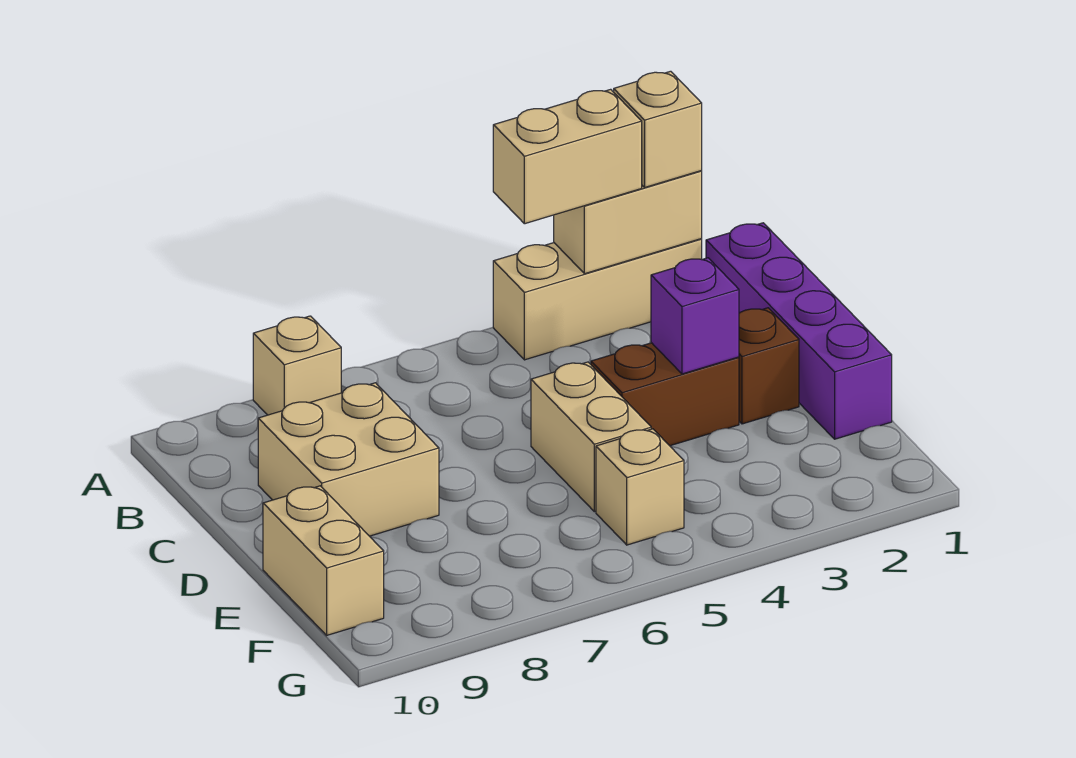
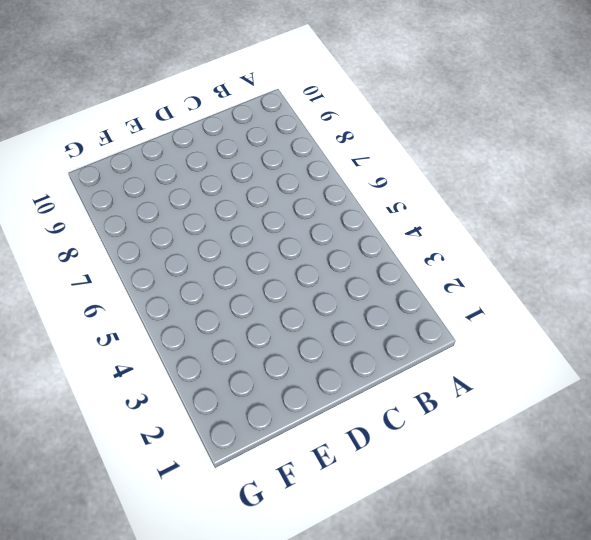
none -> tan brick A2:A4 level 1
none -> tan brick A8 level 1
none -> purple brick B1:E1 level 1

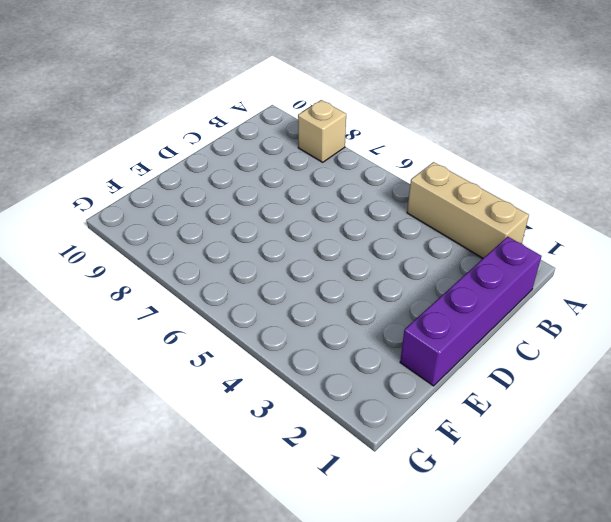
none -> tan brick C8:D9 level 1
none -> brown brick D2 level 1
none -> brown brick D3:D4 level 1

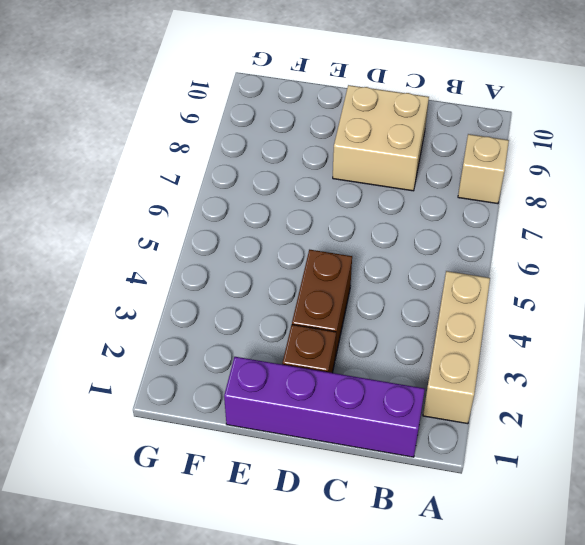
none -> tan brick D5:E5 level 1
none -> tan brick E10:F10 level 1
none -> tan brick F5 level 1

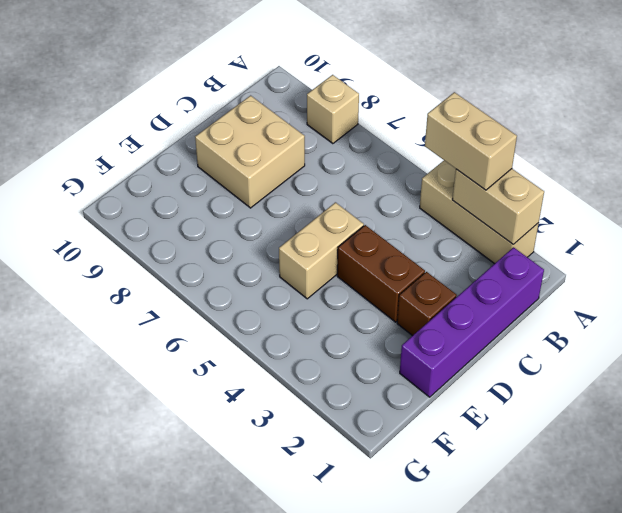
none -> tan brick E10:F10 level 1
none -> tan brick F5 level 1
none -> purple brick D3 level 2

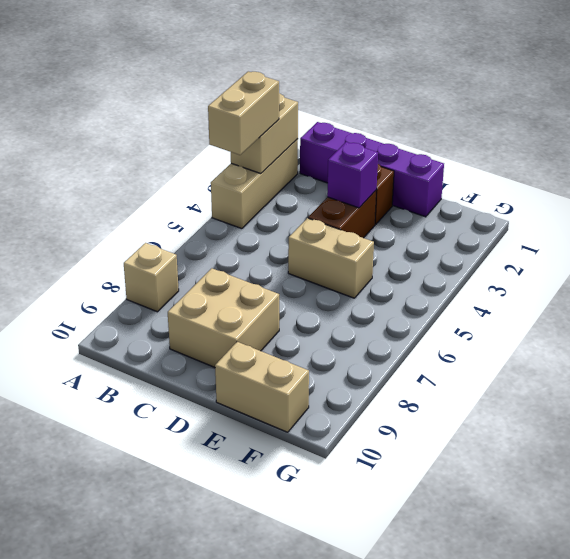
none -> tan brick F5 level 1
none -> tan brick A2 level 3

